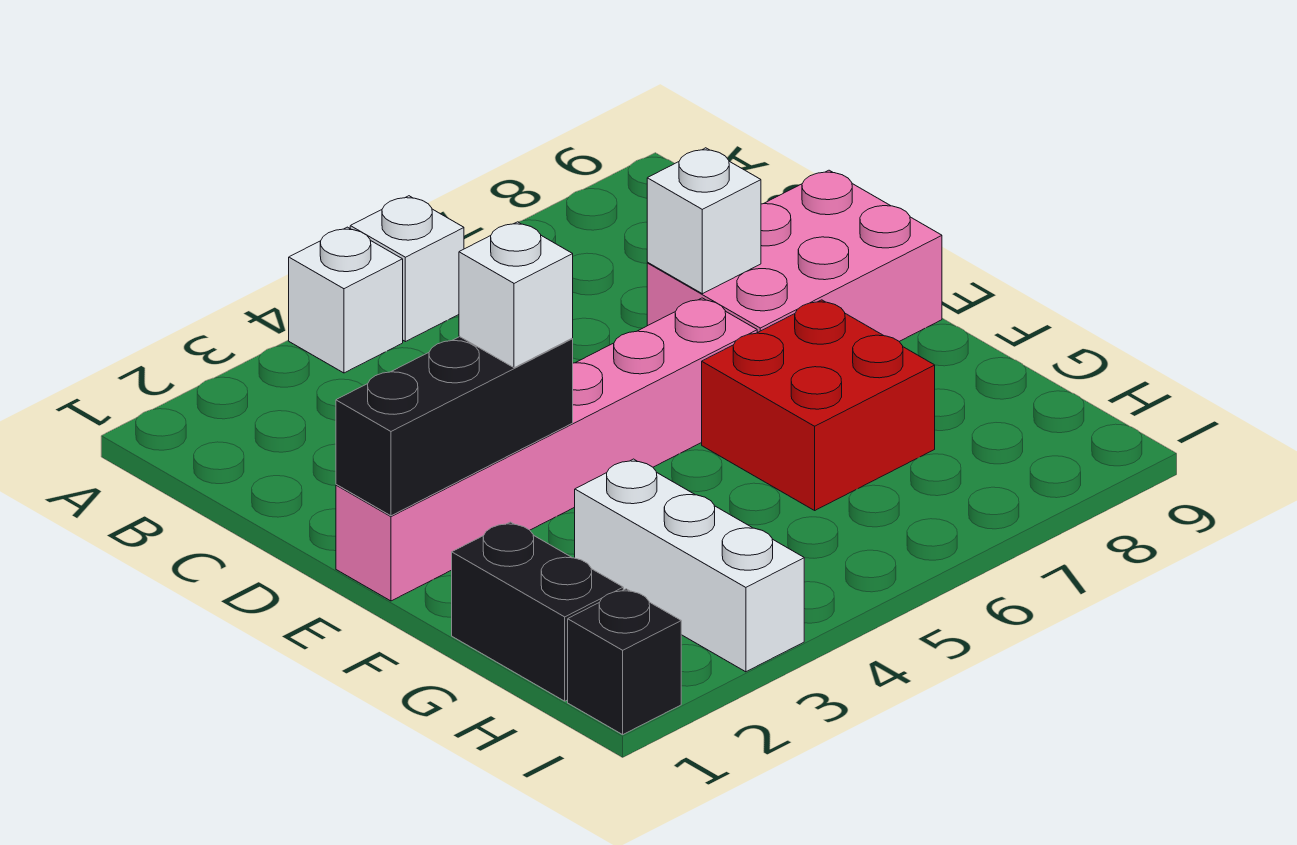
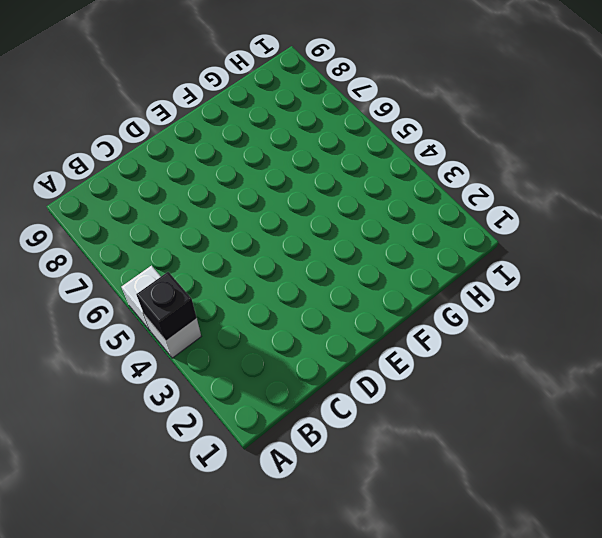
black brick A4 level 2 -> black brick I1 level 1
none -> pink brick D7:E9 level 1
none -> pink brick E1:E6 level 1

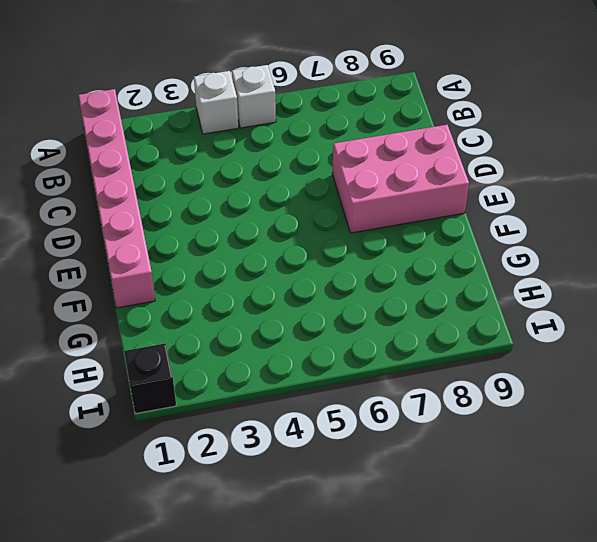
pink brick A1:F1 level 1 -> pink brick E1:E6 level 1
none -> red brick F6:G7 level 1
none -> black brick G1:H1 level 1

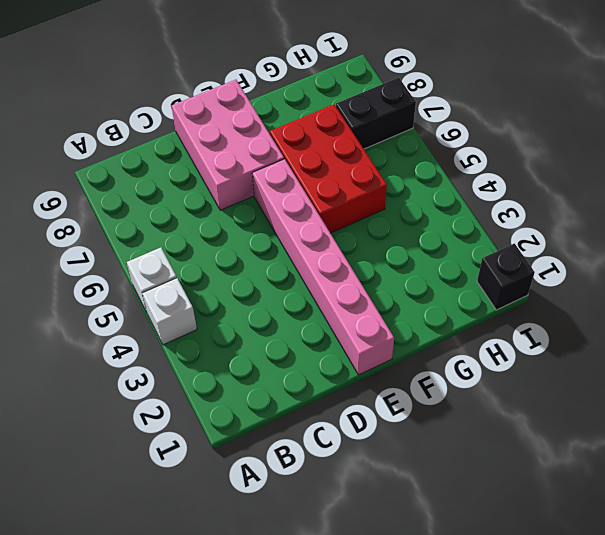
red brick F5:G7 level 1 -> red brick F6:G7 level 1
black brick H7:I7 level 1 -> black brick G1:H1 level 1
none -> white brick G3:I3 level 1
none -> white brick D7 level 2

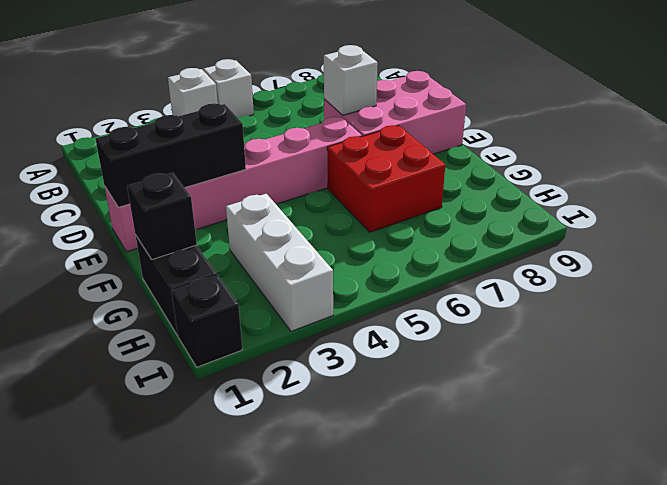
black brick G1 level 2 -> none
none -> white brick E3 level 3

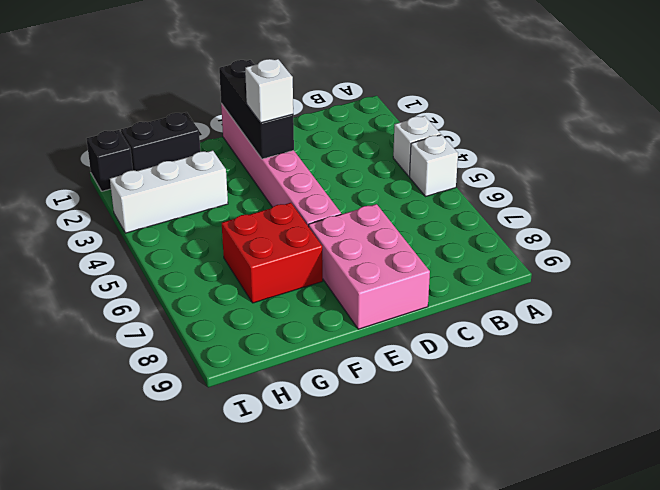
none -> white brick D7 level 2

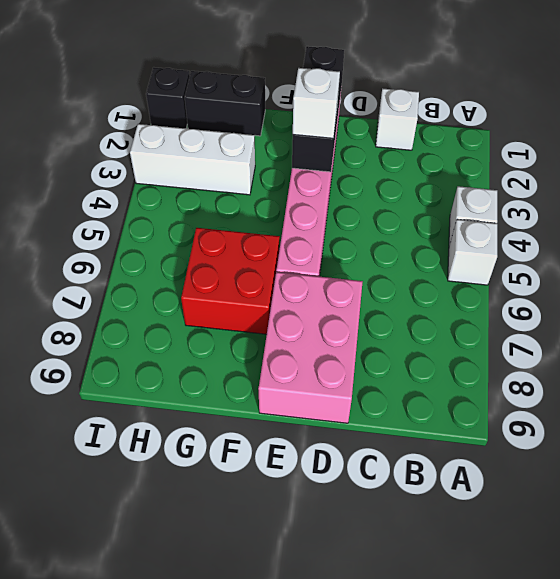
white brick C1 level 1 -> white brick D7 level 2

